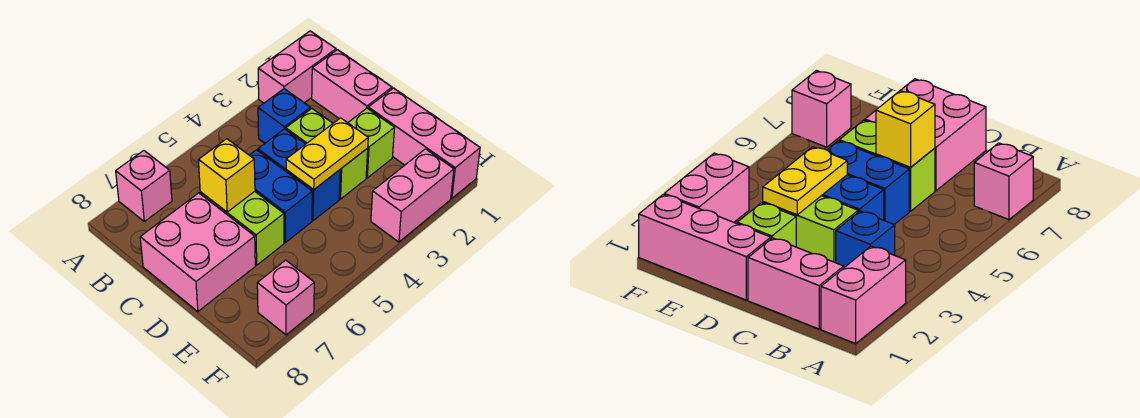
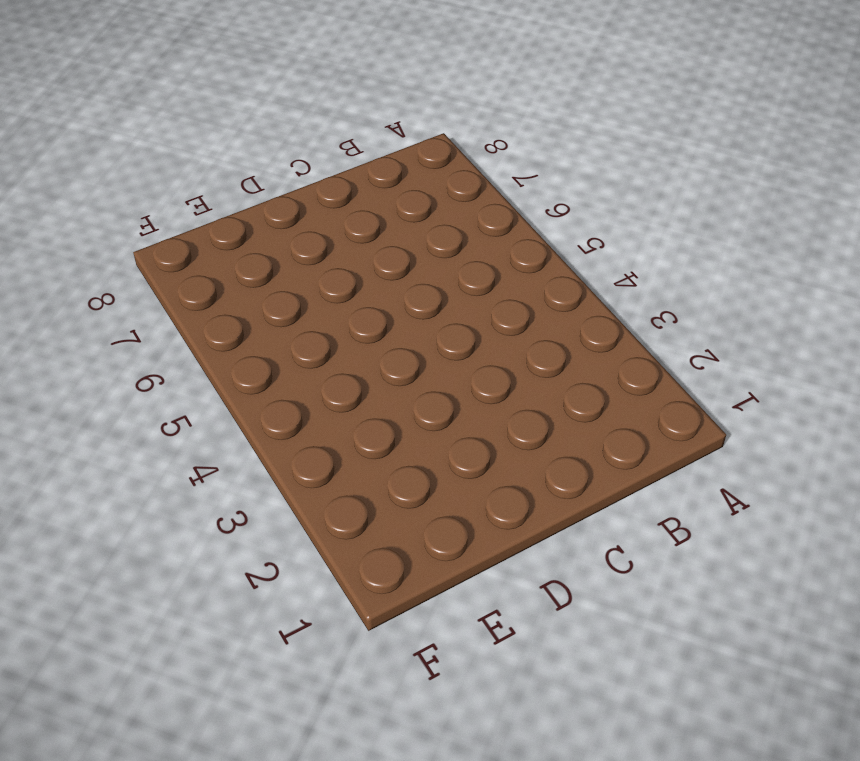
none -> pink brick A1:A2 level 1
none -> pink brick A7 level 1
none -> pink brick B1:C1 level 1

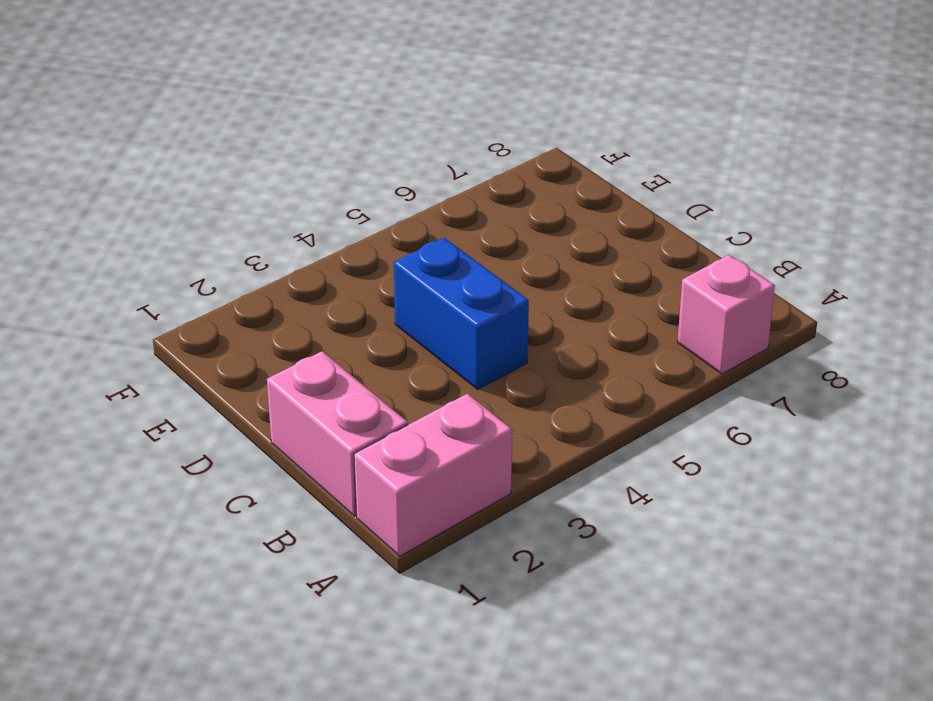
none -> blue brick B3 level 1
none -> lime brick C3:D3 level 1
none -> blue brick C5:D5 level 1

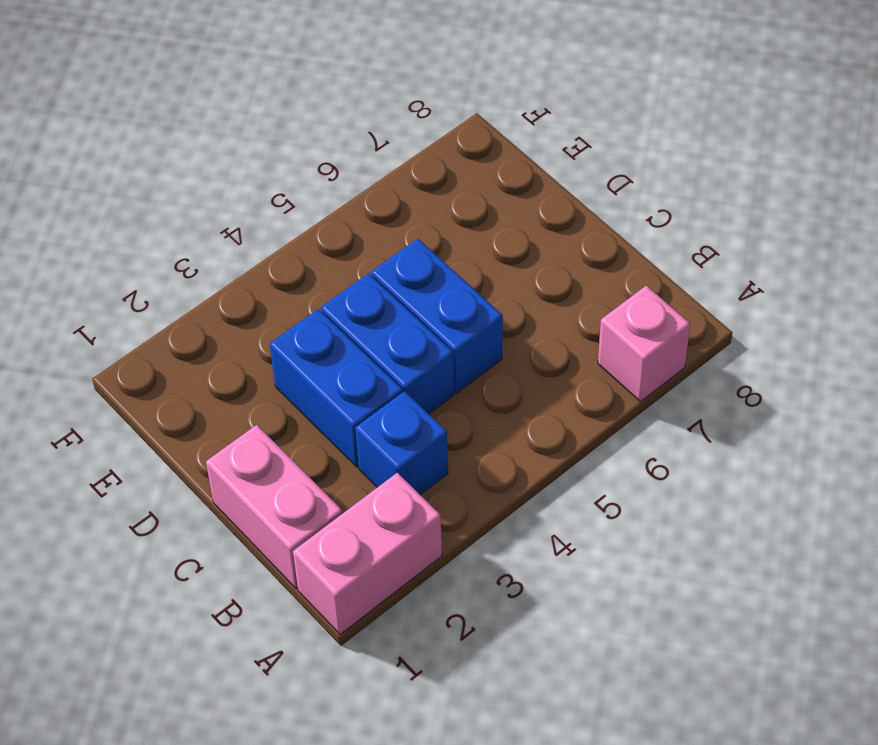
blue brick C3:D3 level 1 -> lime brick C3:D3 level 1
none -> lime brick C6:D6 level 1
none -> pink brick C7:D8 level 1
none -> pink brick D1:F1 level 1

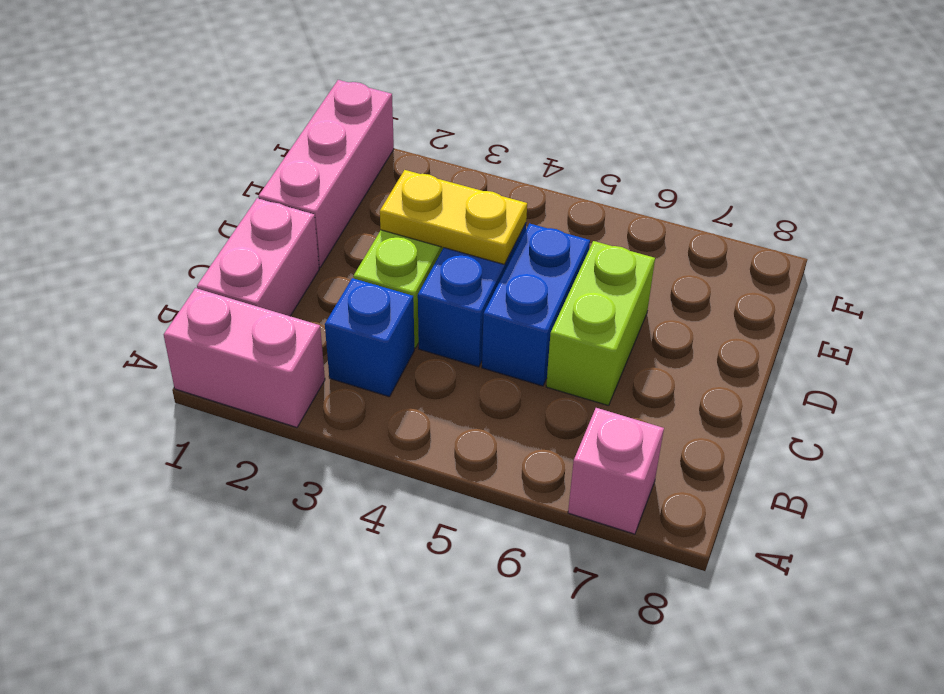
none -> pink brick C7:D8 level 1
none -> lime brick D2 level 1
none -> pink brick F2:F3 level 1

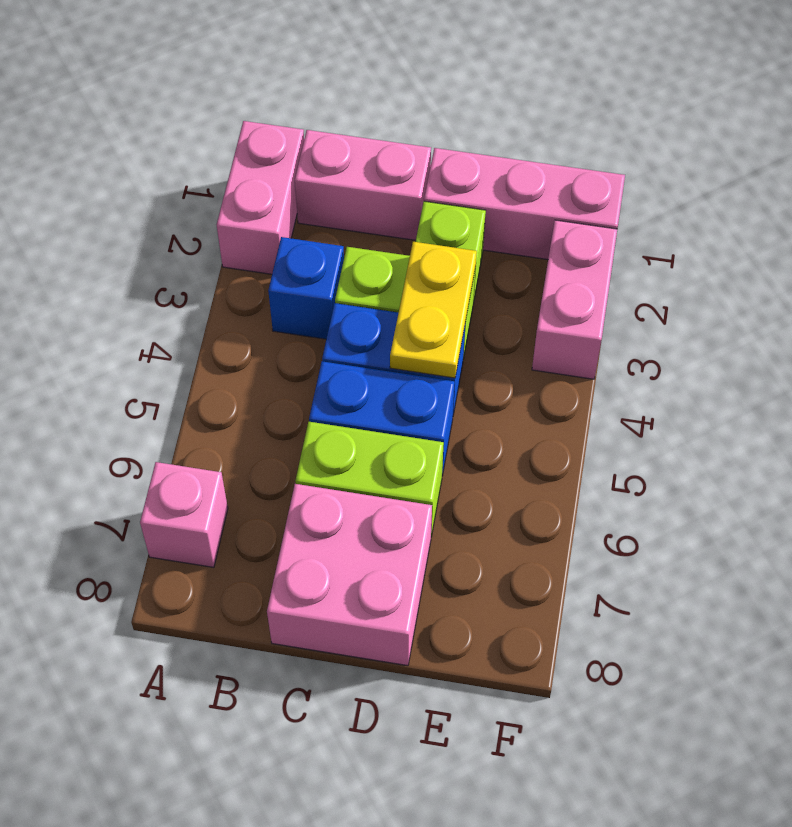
none -> pink brick F7 level 1
none -> yellow brick C6 level 2

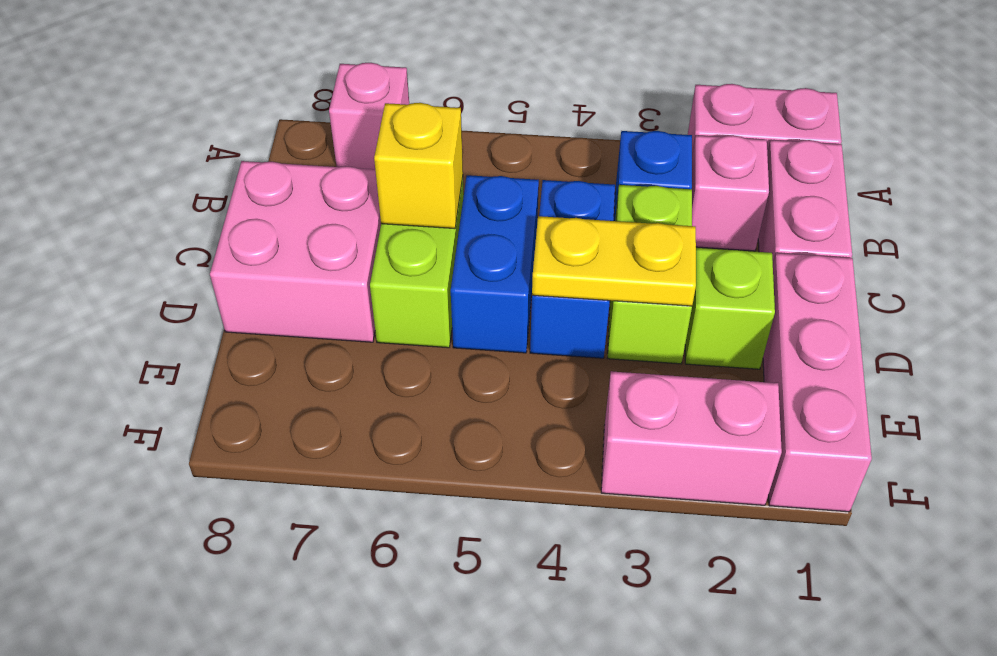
pink brick B2 level 1 -> pink brick F7 level 1

